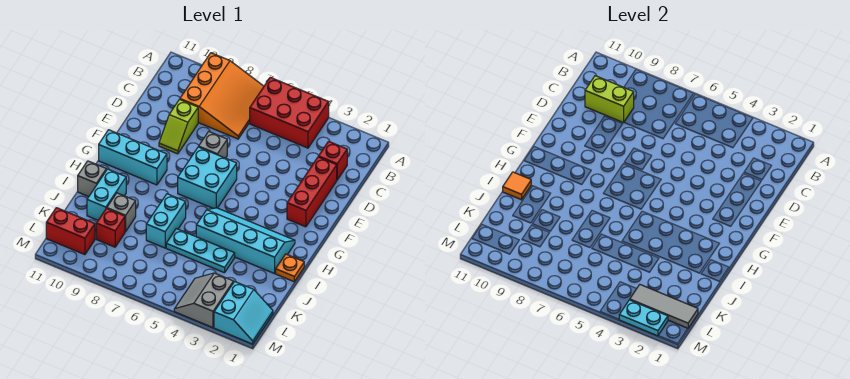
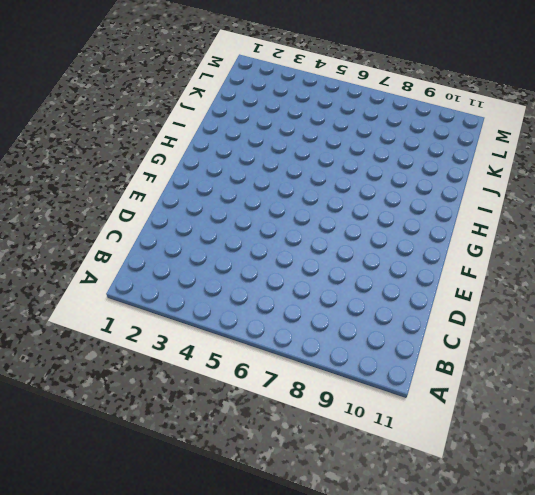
none -> red brick A4:B6 level 1
none -> orange slope A7:C9 level 1 top 9
none -> red brick C2 level 1

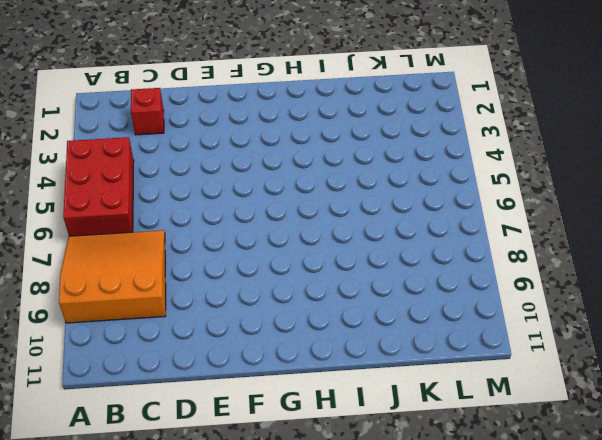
none -> red brick D2:F2 level 1
none -> lime slope D9:E9 level 1 top D
none -> grey brick E7 level 1

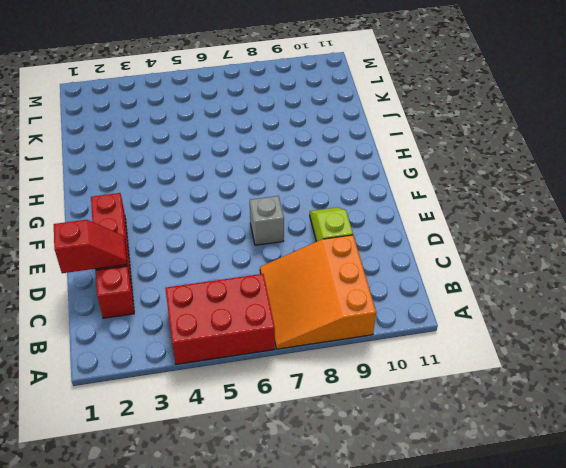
red slope D1:D2 level 2 top 1 -> none
none -> cyan brick F6:G7 level 1
none -> cyan brick G9:G11 level 1
none -> cyan slope H2:I5 level 1 top I

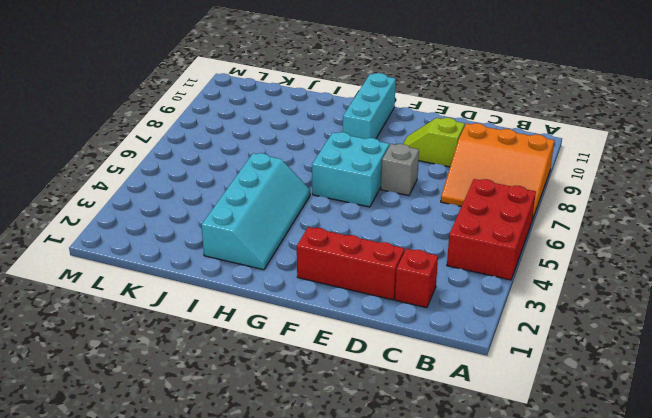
none -> orange plate I1 level 1
none -> cyan brick I7:J7 level 1
none -> cyan brick I10:J10 level 1

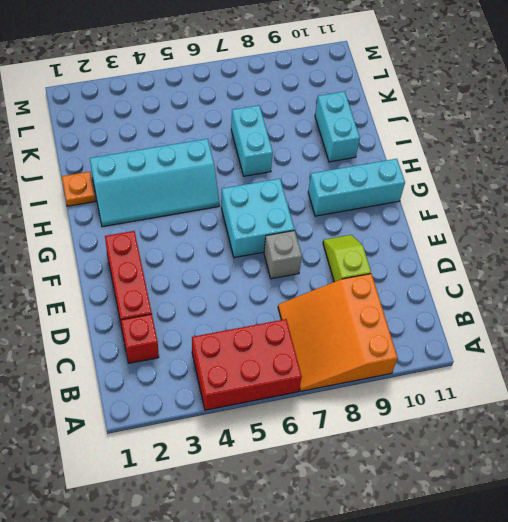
none -> grey brick I11 level 1
none -> cyan plate J4:J6 level 1
none -> grey brick J9 level 1

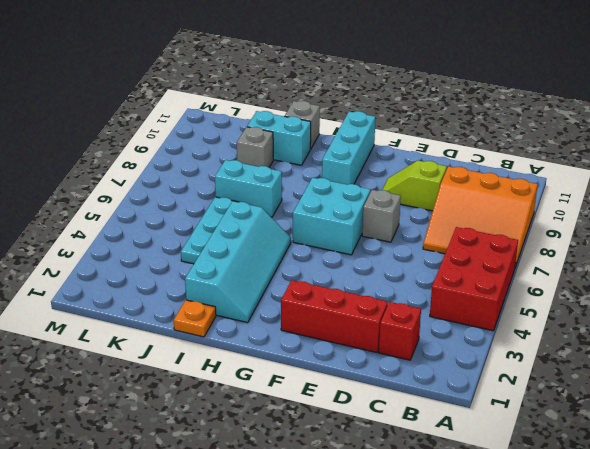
none -> red brick K9 level 1
none -> cyan slope L1:M2 level 1 top 2
none -> grey slope L3:M4 level 1 top 3

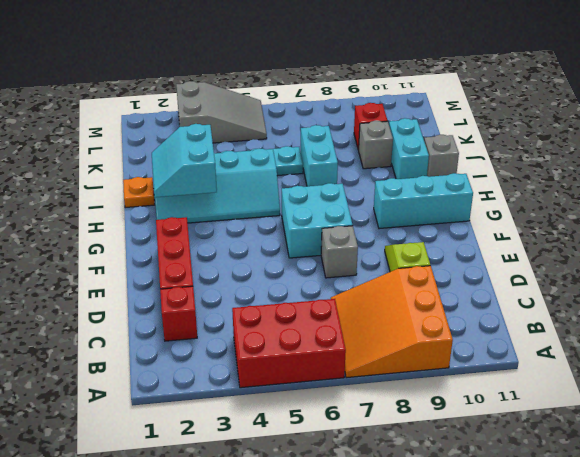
cyan slope H2:I3 level 2 top 3 -> cyan slope L1:M2 level 1 top 2
grey slope L3:M5 level 1 top 3 -> grey slope L3:M4 level 1 top 3
none -> red brick L10:L11 level 1
none -> lime brick C9:C10 level 2
none -> orange tile I11 level 2

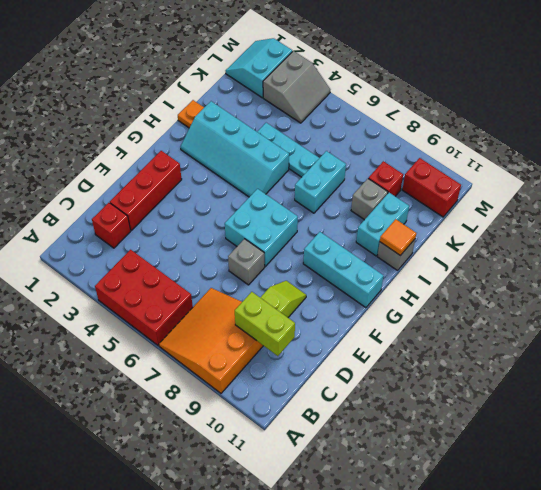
none -> grey tile L1:L3 level 2
none -> cyan plate M2:M3 level 2

